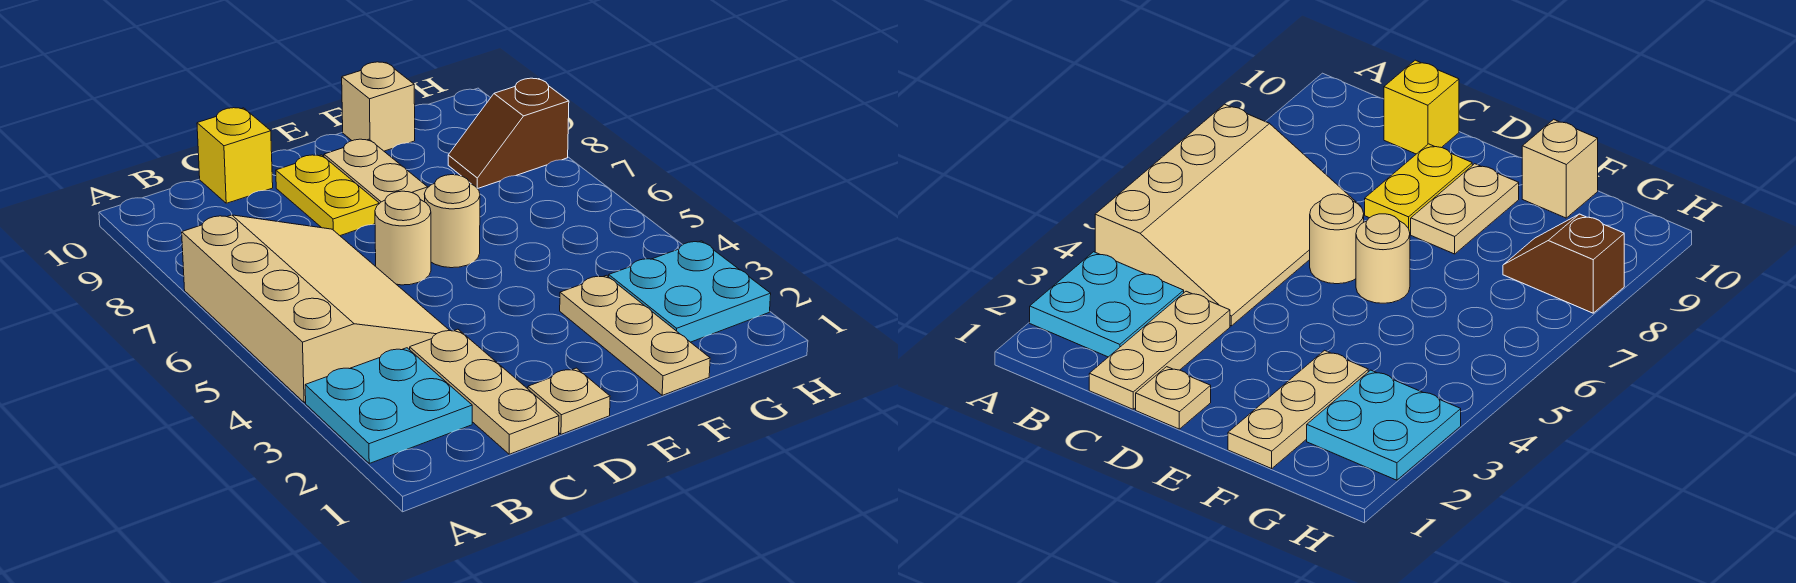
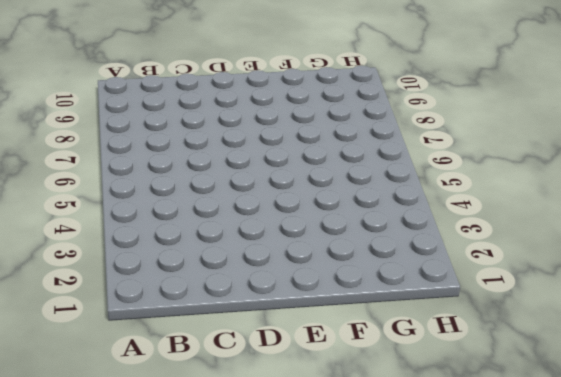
none -> cyan plate A2:B3 level 1
none -> tan slope A4:C7 level 1 top A
none -> tan plate C1:C3 level 1

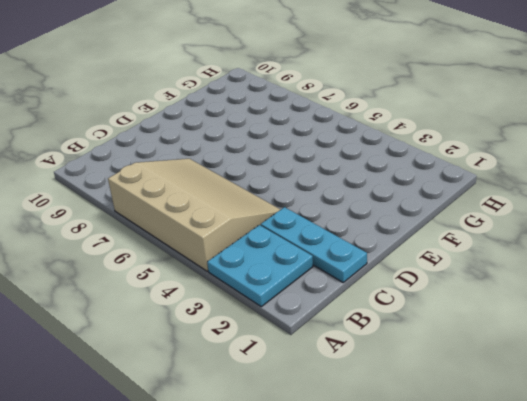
cyan plate C1:C3 level 1 -> tan plate C1:C3 level 1
none -> yellow brick C10 level 1
none -> tan plate D1 level 1
none -> tan round brick D6 level 1

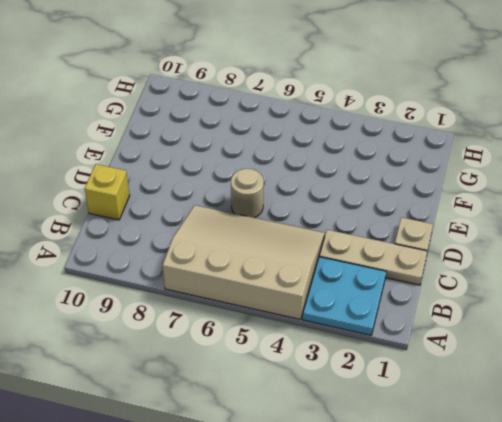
none -> yellow plate D8:D9 level 1
none -> tan round brick E6 level 1
none -> tan plate E8:E9 level 1

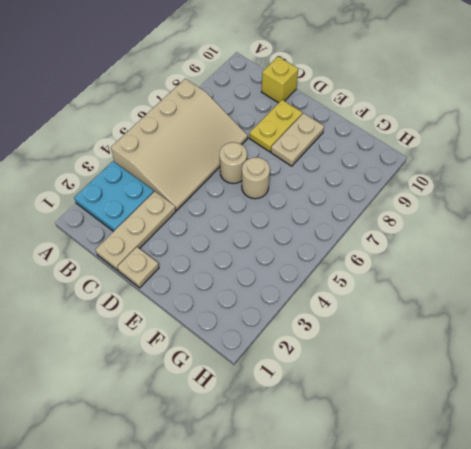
none -> tan plate F1:F3 level 1
none -> tan brick F10 level 1
none -> cyan plate G2:H3 level 1

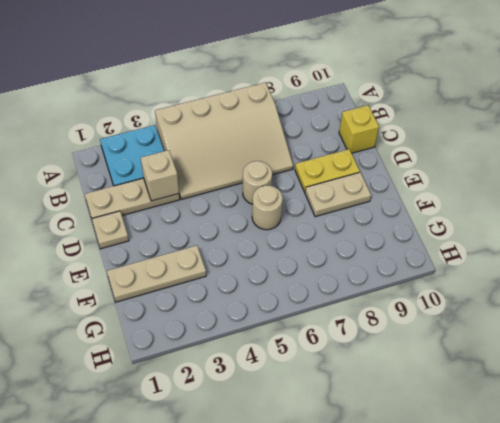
tan brick C3 level 2 -> tan brick F10 level 1
none -> cyan plate G2:H3 level 1
none -> brown slope G8:H8 level 1 top H

